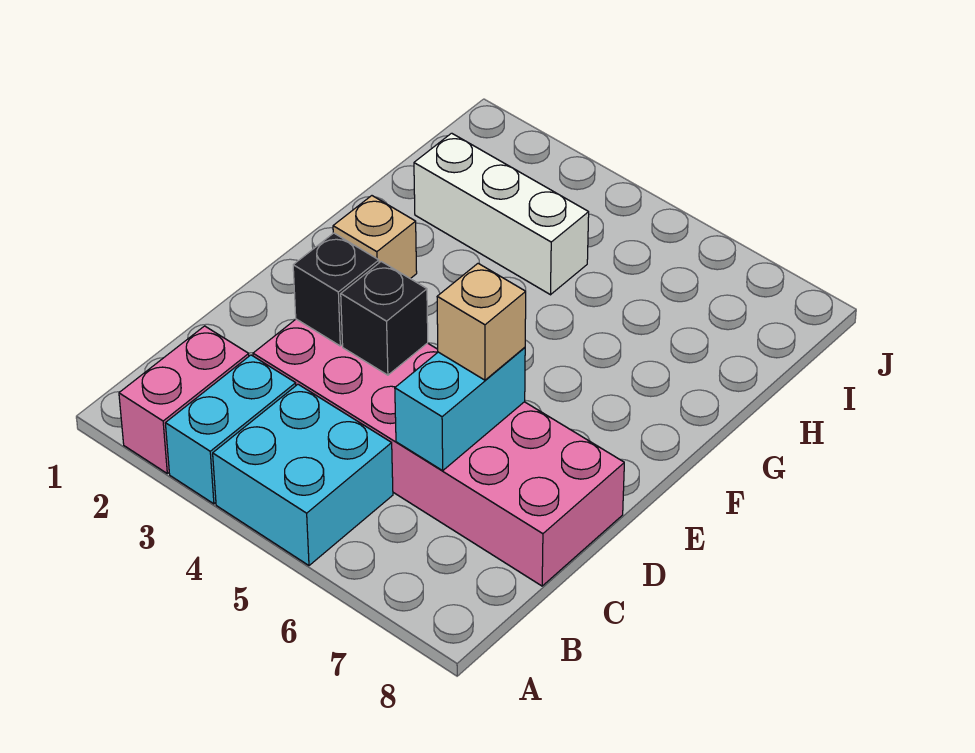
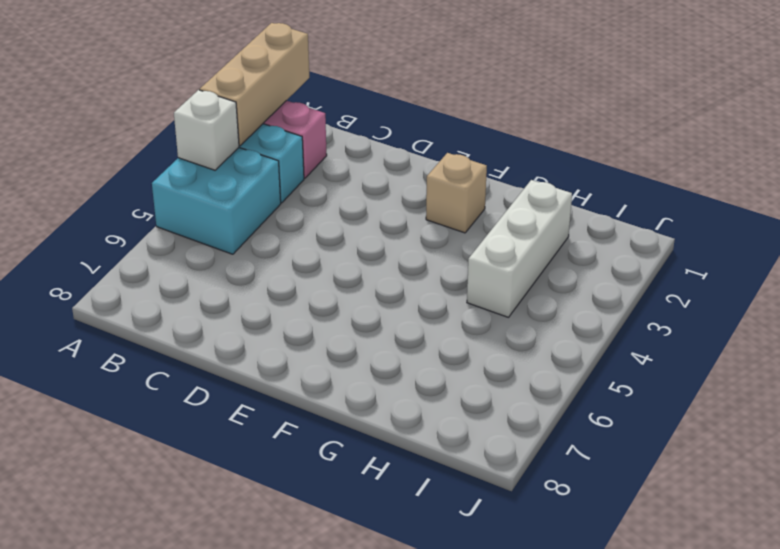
tan brick A1:A3 level 2 -> none
white brick A4 level 2 -> none
none -> pink brick C3:D8 level 1
none -> cyan brick C6:D6 level 2

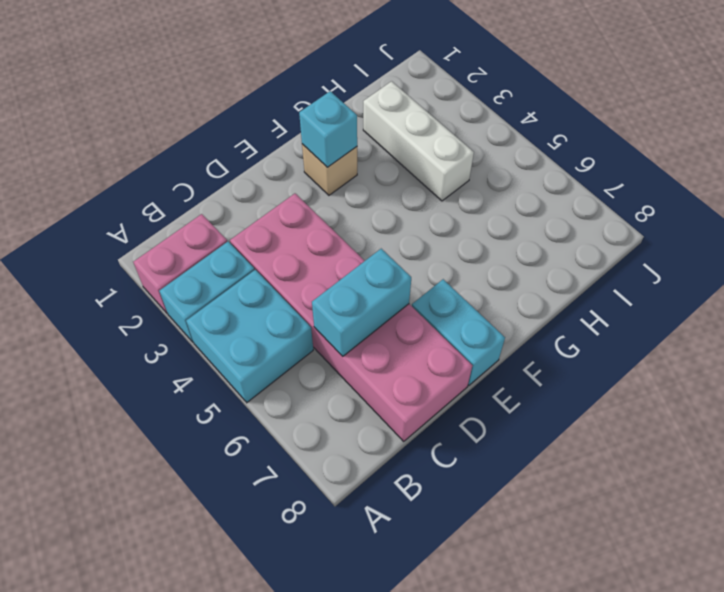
cyan brick E7:E8 level 1 -> none
cyan brick F2 level 2 -> none
none -> black brick D3 level 2
none -> black brick D4 level 2

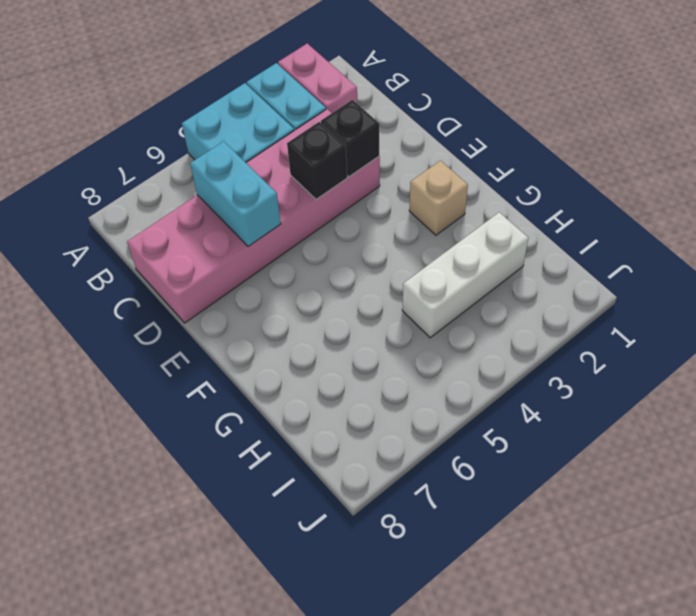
none -> tan brick D6 level 3

